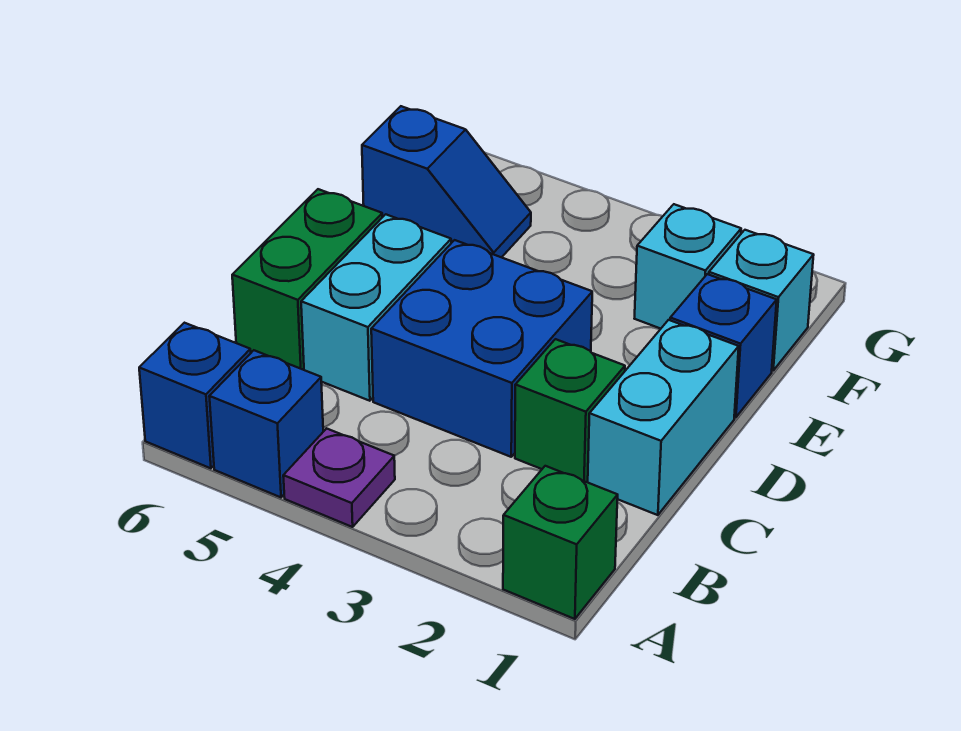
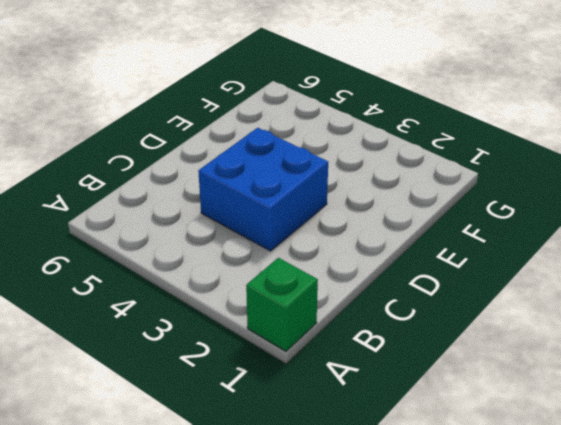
none -> purple plate A4 level 1
none -> blue brick A5 level 1
none -> blue brick A6 level 1

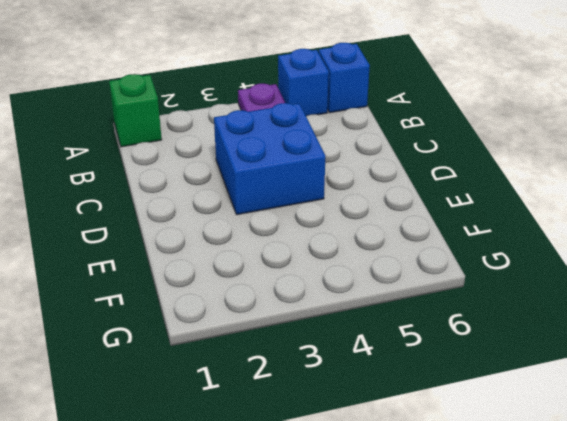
none -> cyan brick C1:D1 level 1
none -> green brick C2 level 1
none -> cyan brick C5:D5 level 1

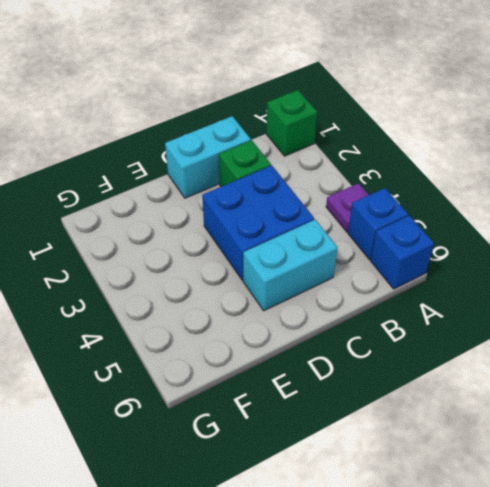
none -> green brick C6:D6 level 1
none -> blue brick E1 level 1
none -> cyan brick F1 level 1

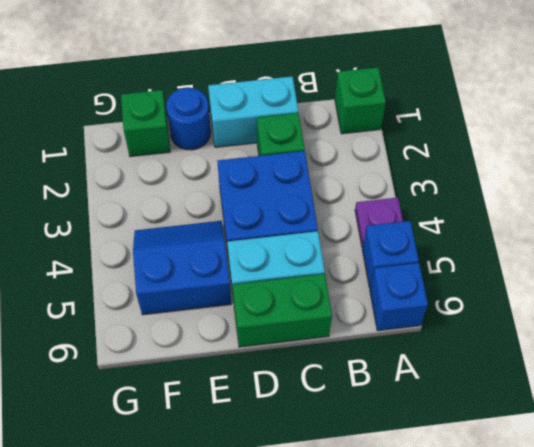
blue round brick E1 level 1 -> blue brick E1 level 1
blue slope E4:F5 level 1 top 5 -> blue slope F5:F6 level 1 top 6
green brick F1 level 1 -> cyan brick F1 level 1
none -> cyan brick F2 level 1

